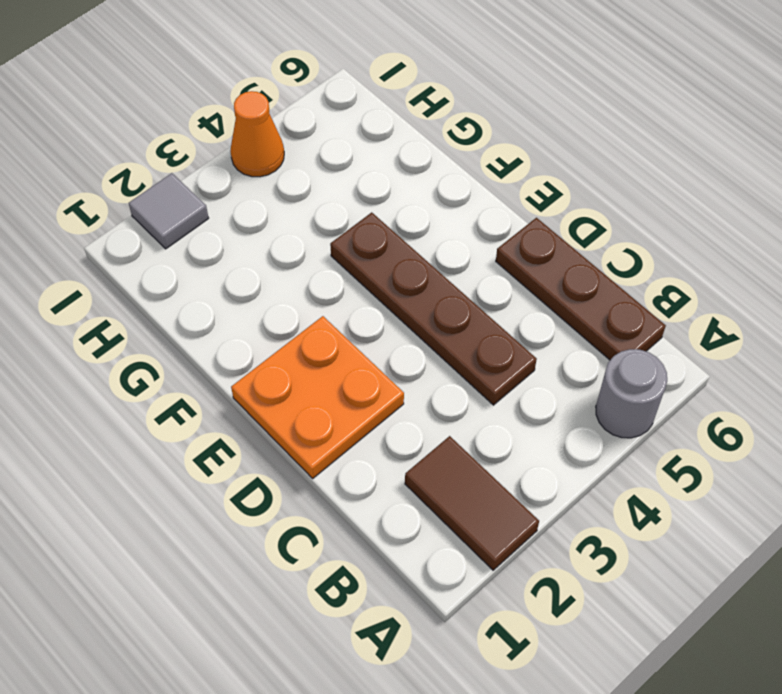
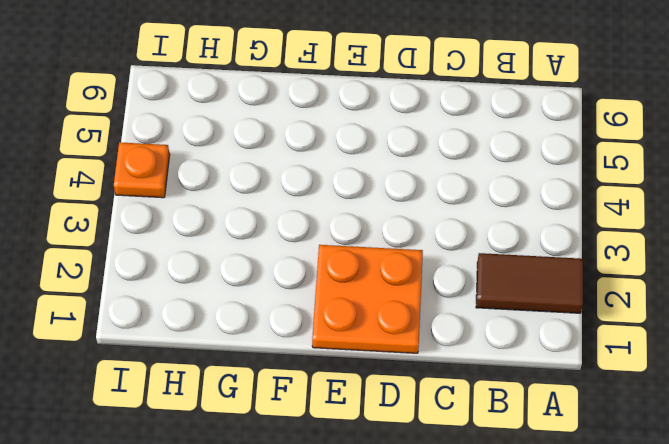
orange plate I4 level 1 -> orange cone I4 level 1
none -> grey round brick A5 level 1
none -> brown plate B6:D6 level 1

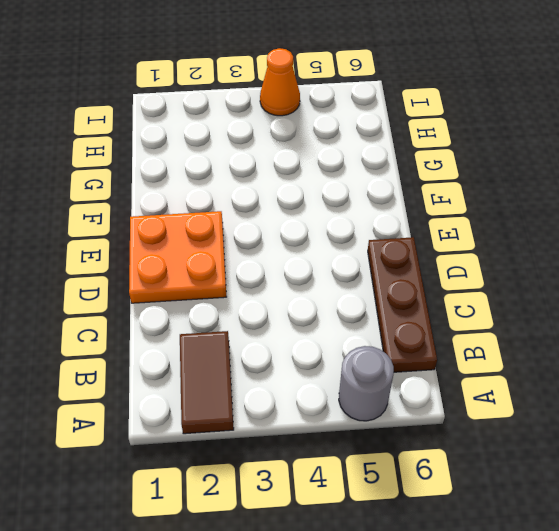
none -> brown plate C4:F4 level 1
none -> grey tile I2 level 1

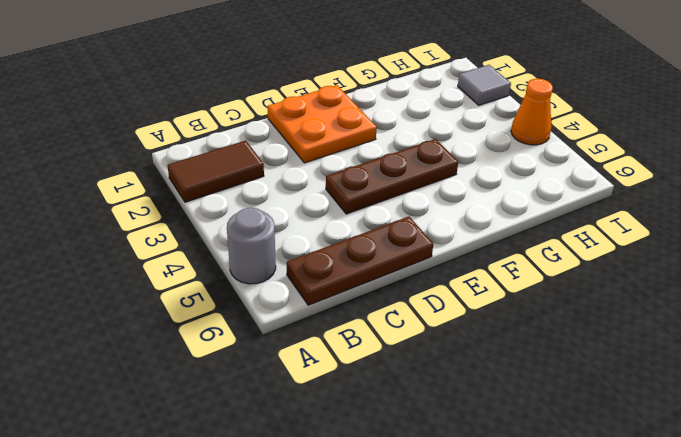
brown plate D4:F4 level 1 -> brown plate C4:F4 level 1

